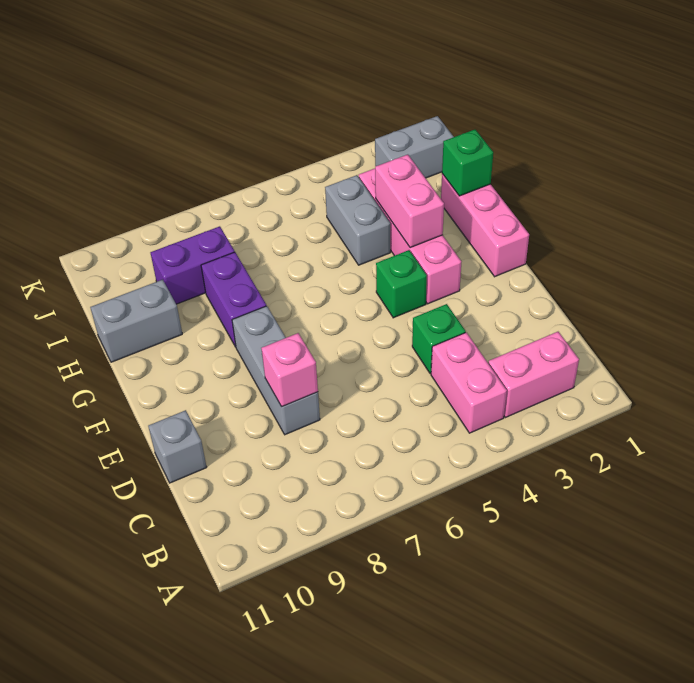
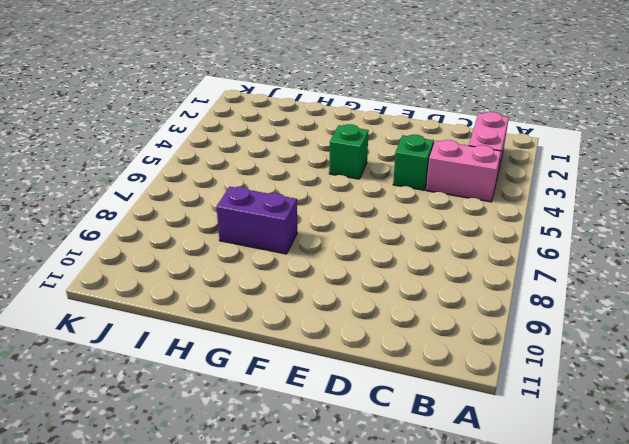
none -> grey brick D8:F8 level 1
none -> grey brick D11 level 1
none -> pink brick F1:H1 level 1

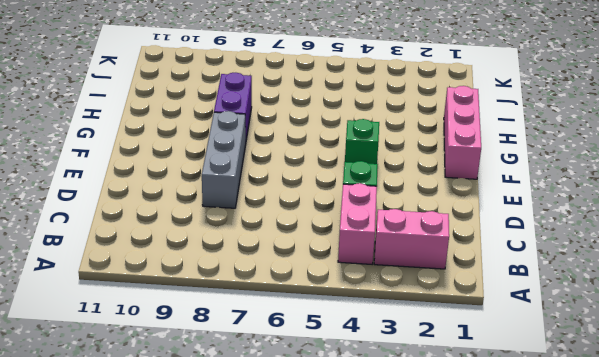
none -> grey brick D11 level 1
none -> pink brick F3:I3 level 1
none -> grey brick H4:I4 level 1

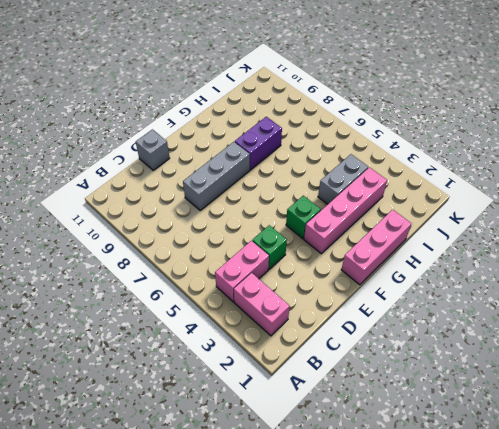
none -> grey brick H10:H11 level 1
none -> purple brick I8:I9 level 1
none -> grey brick J1:J2 level 1

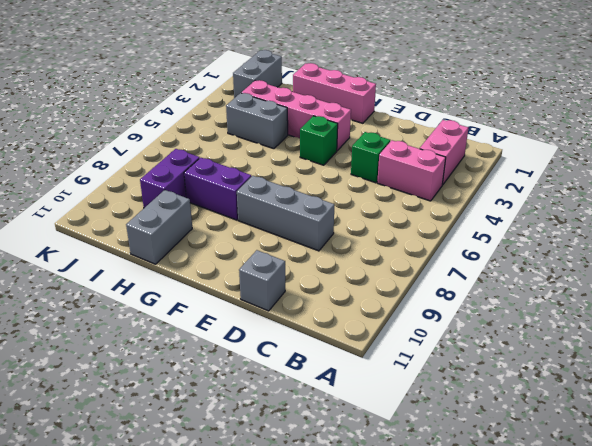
none -> pink brick D8 level 2
none -> pink brick G3:H3 level 2
none -> green brick H1 level 2

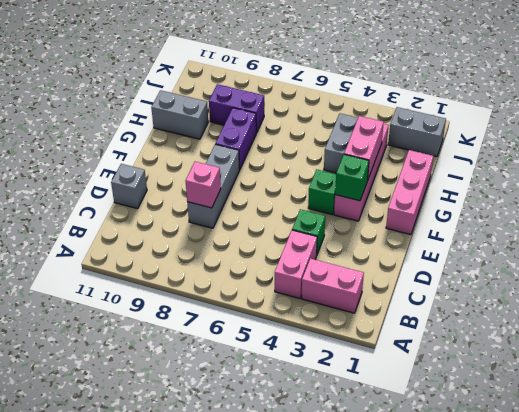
green brick F3 level 2 -> green brick H1 level 2

